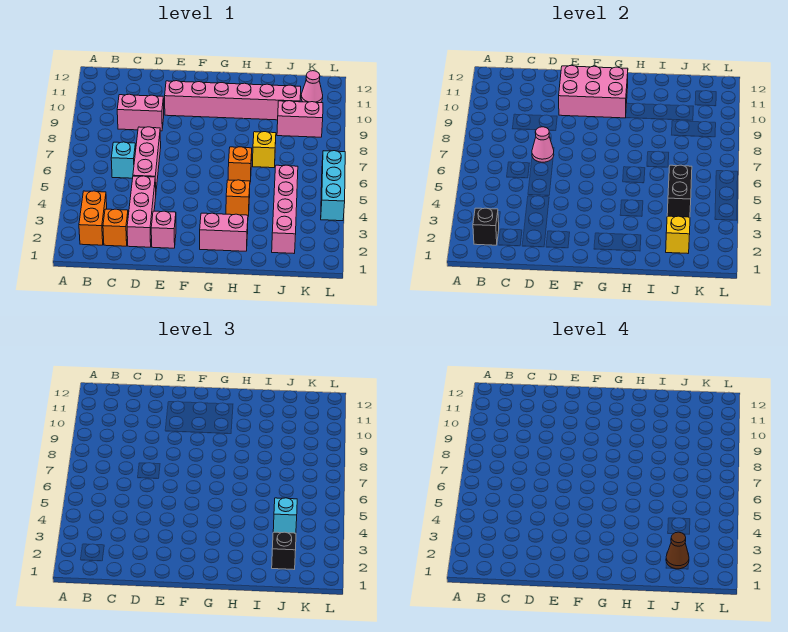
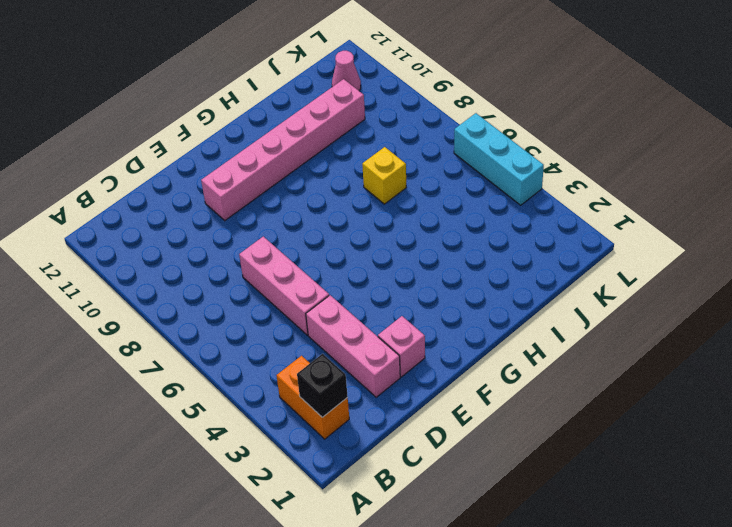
none -> orange brick C2 level 1
none -> cyan brick C6 level 1
none -> pink brick C9:D9 level 1

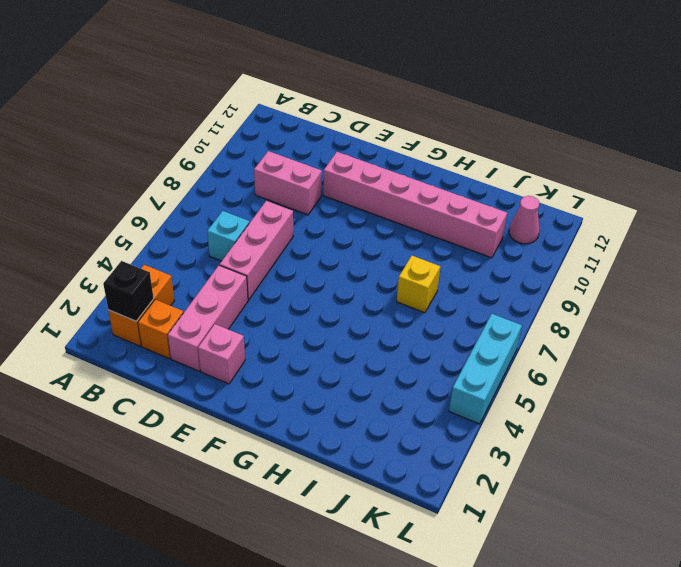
none -> pink brick G2:H2 level 1
none -> orange brick H4 level 1
none -> orange brick H6 level 1

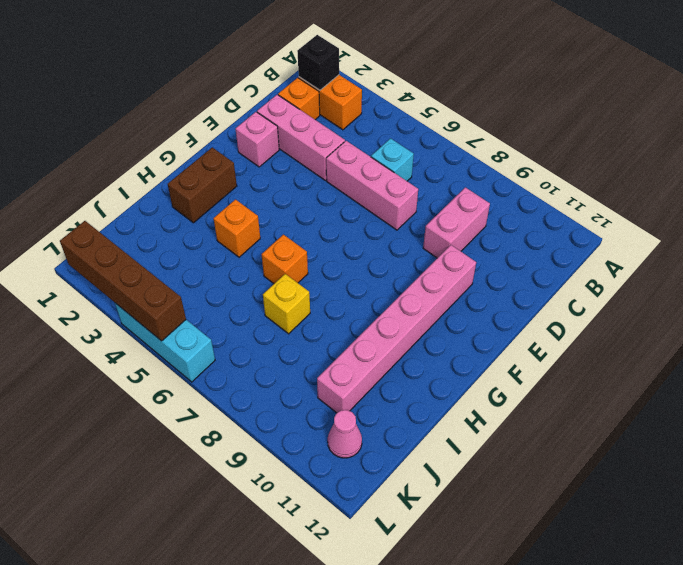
brown brick G2:H2 level 1 -> pink brick G2:H2 level 1
brown brick L2:L5 level 2 -> none
none -> pink brick J2:J5 level 1
none -> pink brick J9:K9 level 1
none -> pink cone D7 level 2

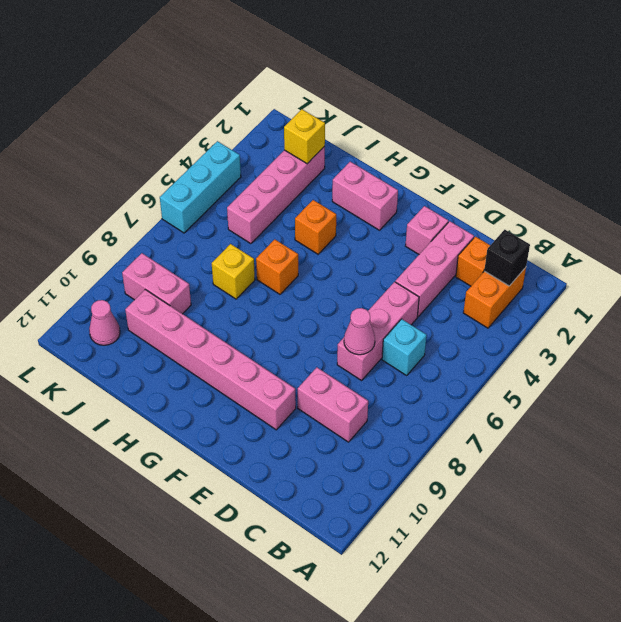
none -> pink brick E10:G11 level 2
none -> black brick J4:J5 level 2
none -> black brick J2 level 3

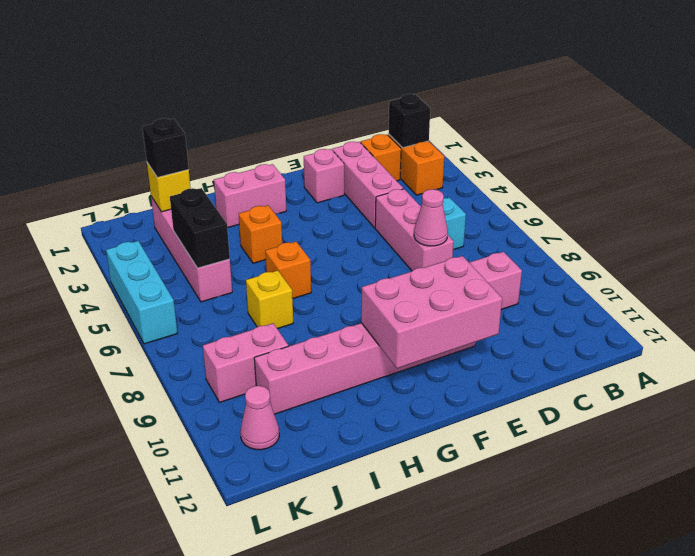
none -> cyan brick J4 level 3
none -> brown cone J2 level 4

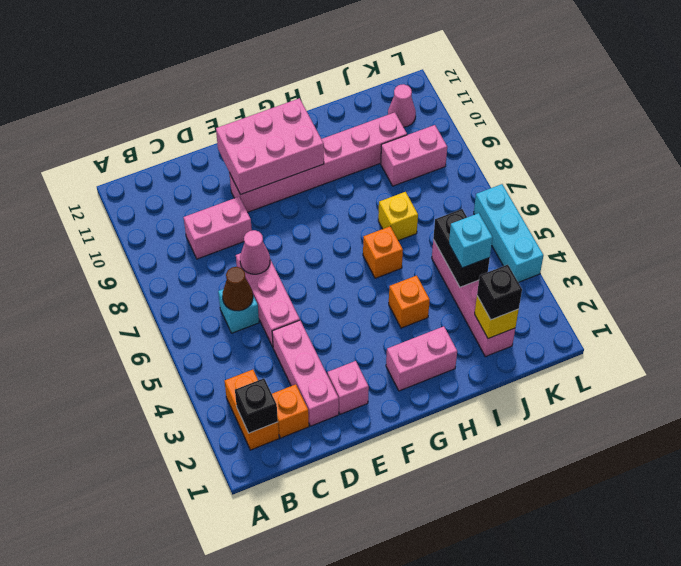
brown cone C6 level 2 -> brown cone J2 level 4

